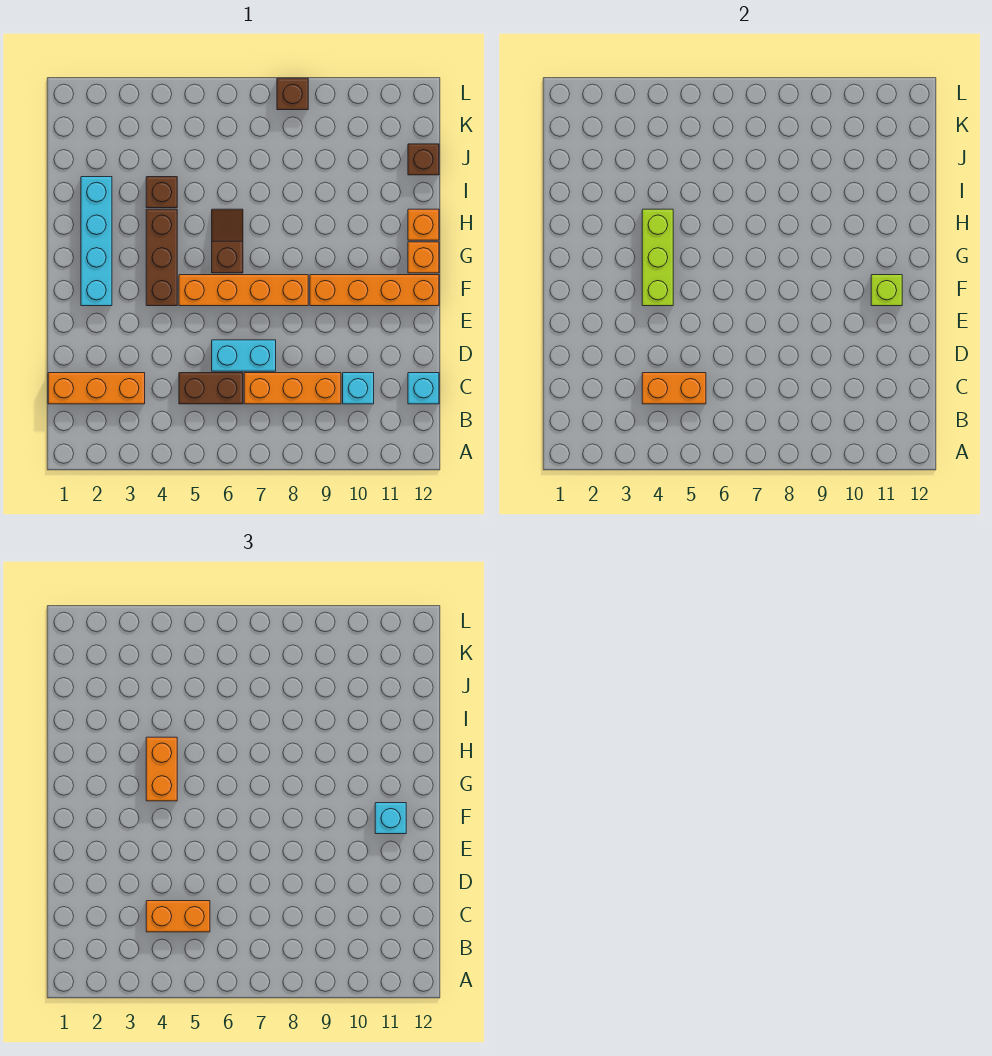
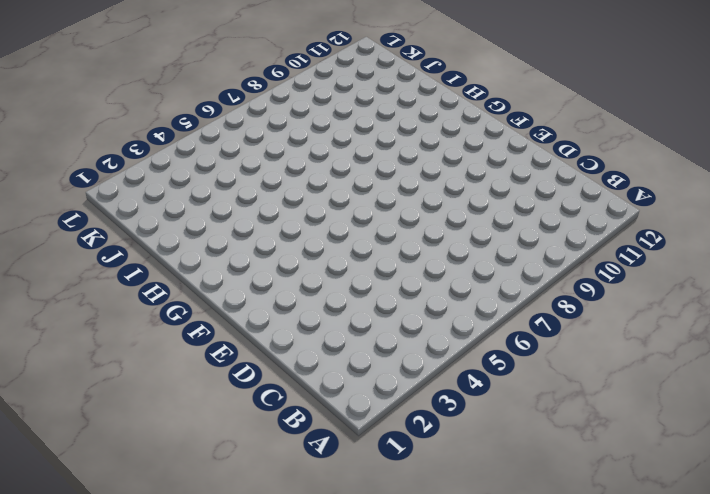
none -> orange brick C1:C3 level 1
none -> brown brick C5:C6 level 1
none -> orange brick C7:C9 level 1

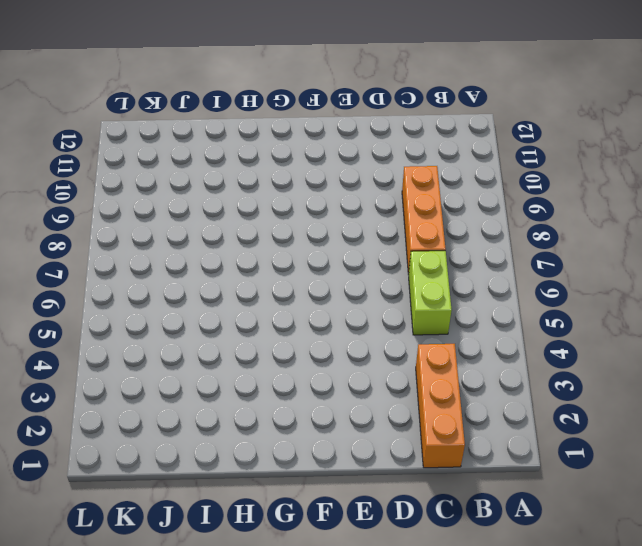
lime brick C5:C6 level 1 -> brown brick C5:C6 level 1
none -> cyan brick C10 level 1
none -> cyan brick C12 level 1
none -> cyan brick D6:D7 level 1

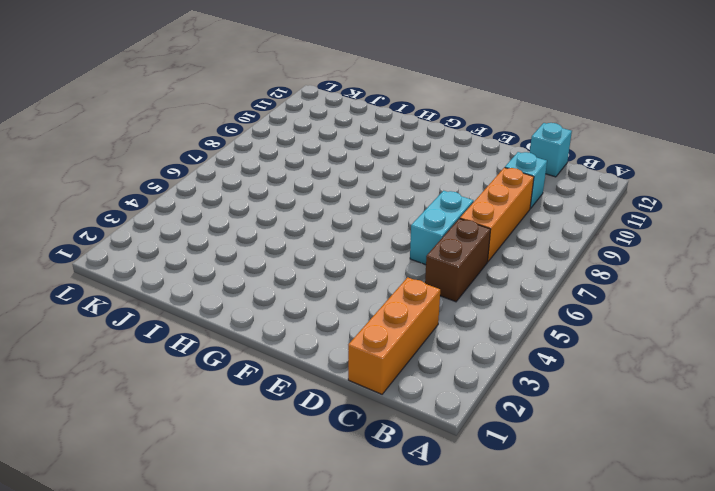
none -> cyan brick F2:I2 level 1
none -> brown brick F4:H4 level 1
none -> orange brick F5:F8 level 1

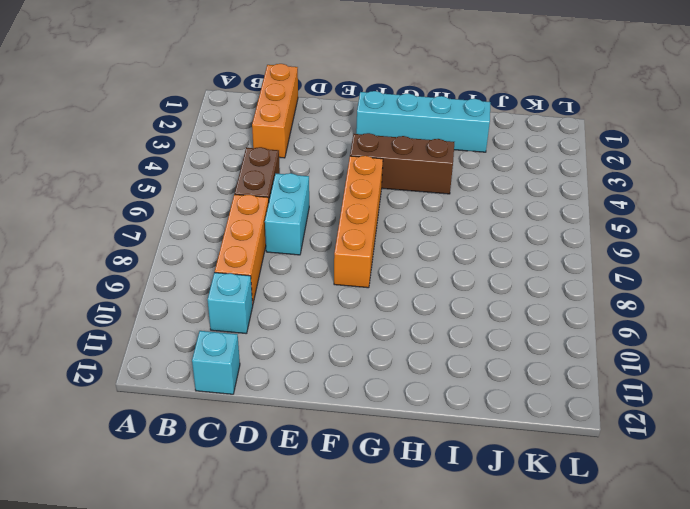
none -> orange brick F9:F12 level 1
none -> brown slope G6:H6 level 1 top G
none -> orange brick G12 level 1

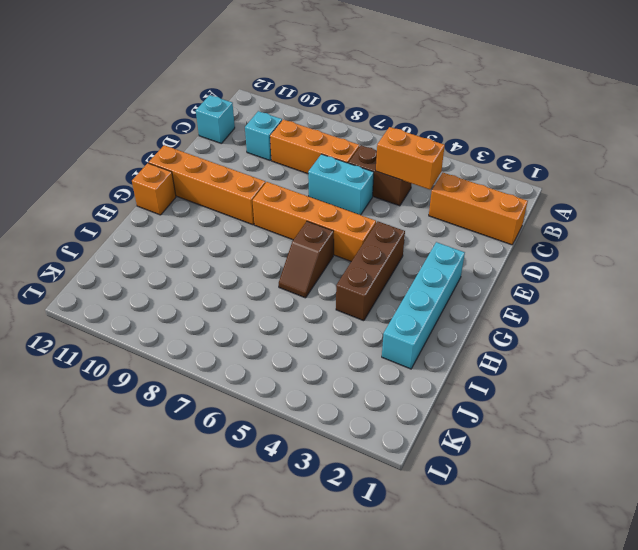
none -> orange brick H12 level 1
none -> brown brick I4 level 1
none -> brown brick J12 level 1

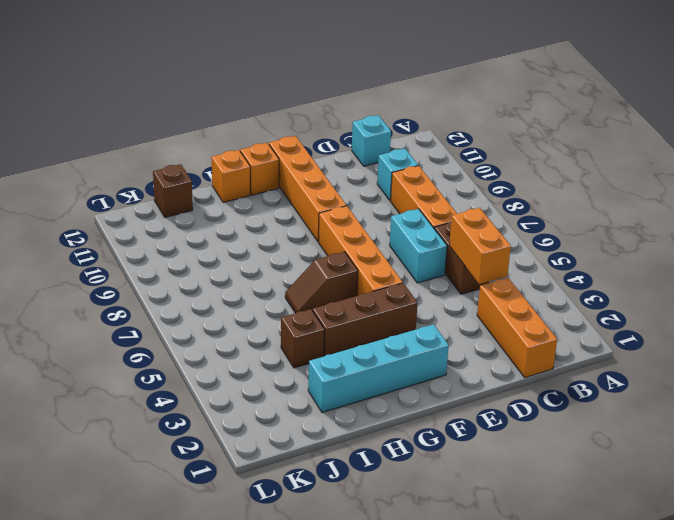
none -> brown brick L8 level 1
none -> lime brick F4:H4 level 2
none -> lime brick F11 level 2

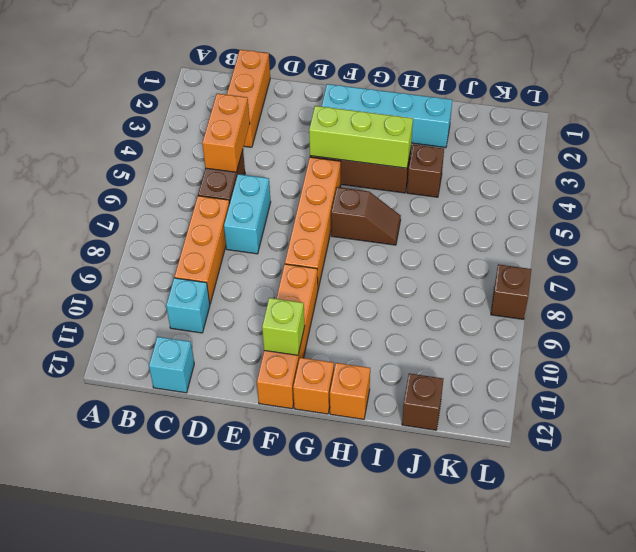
none -> orange brick C4:C5 level 3
none -> cyan brick F11 level 3
none -> orange brick G4:H4 level 3

